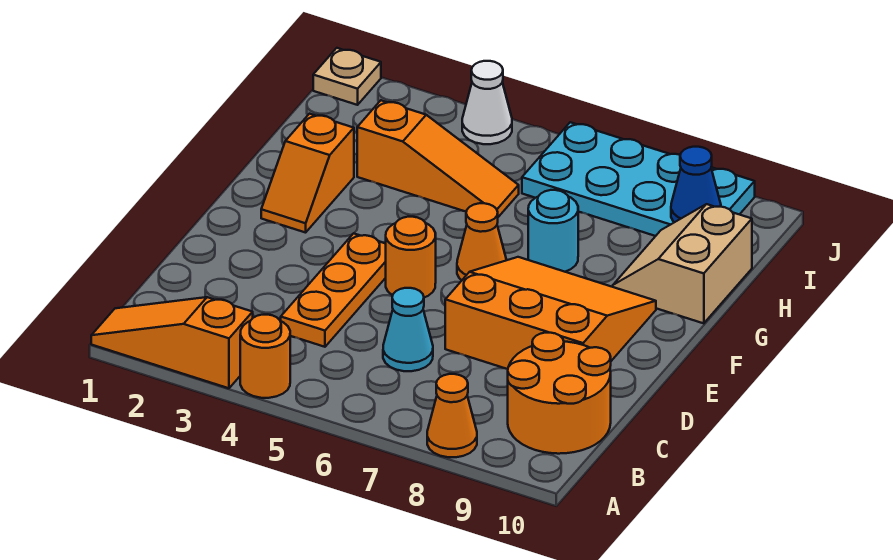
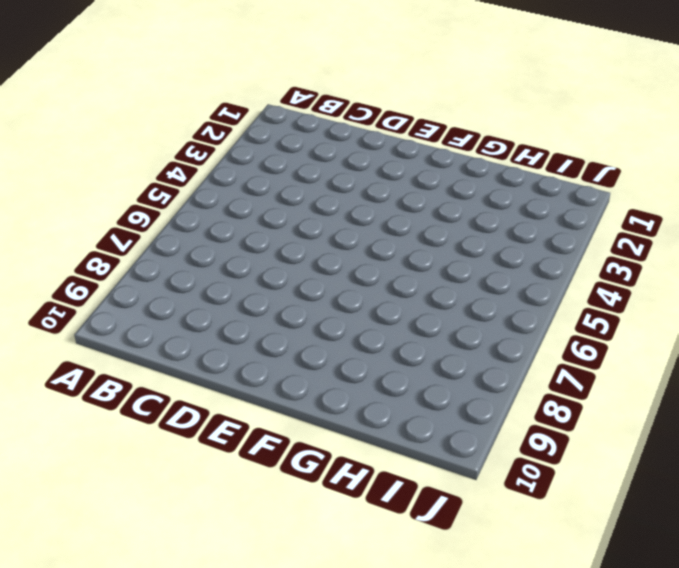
none -> orange slope A1:A3 level 1 top 3
none -> orange round brick A4 level 1
none -> orange cone A8 level 1

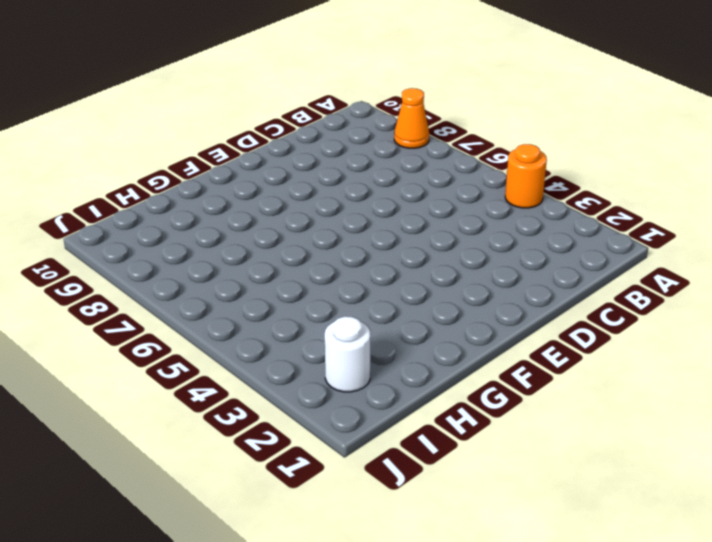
white round brick I2 level 1 -> none
none -> orange slope A1:A3 level 1 top 3
none -> orange round brick B9:C10 level 1
none -> orange plate C4:E4 level 1

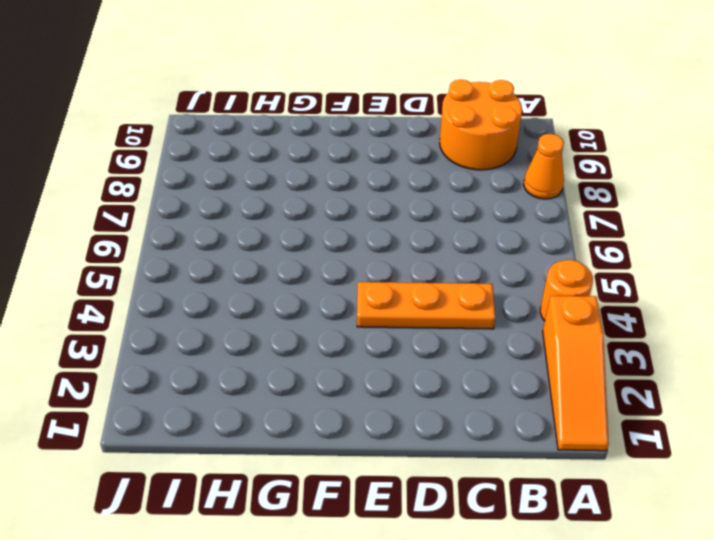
none -> cyan cone C6 level 1
none -> orange slope D7:F9 level 1 top D
none -> orange round brick E5 level 1

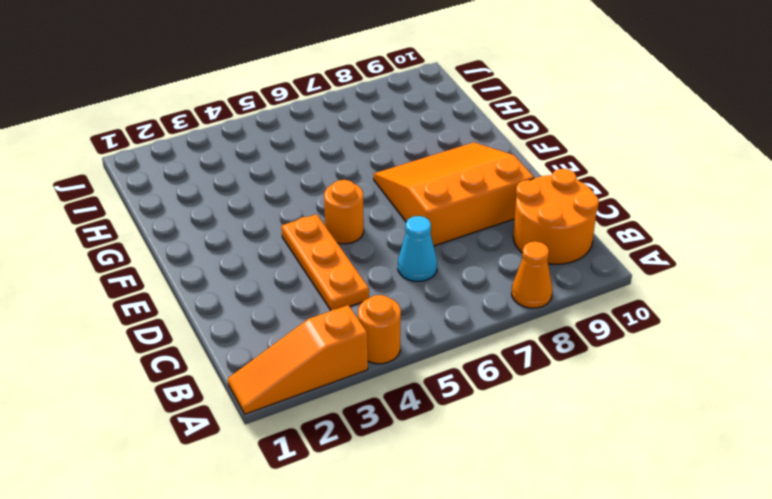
none -> orange slope F2:G2 level 1 top G
none -> orange cone F6 level 1
none -> cyan round brick G7 level 1

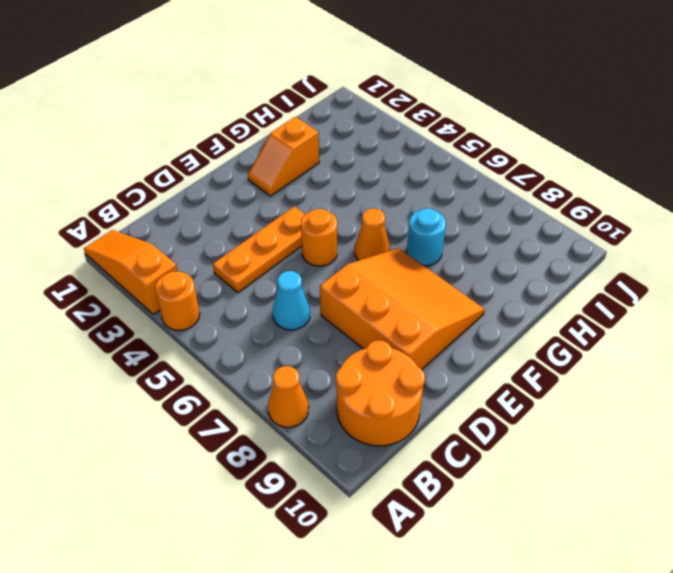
none -> tan slope G9:H10 level 1 top 10
none -> orange slope H3:H5 level 1 top 3
none -> cyan plate I6:J9 level 1

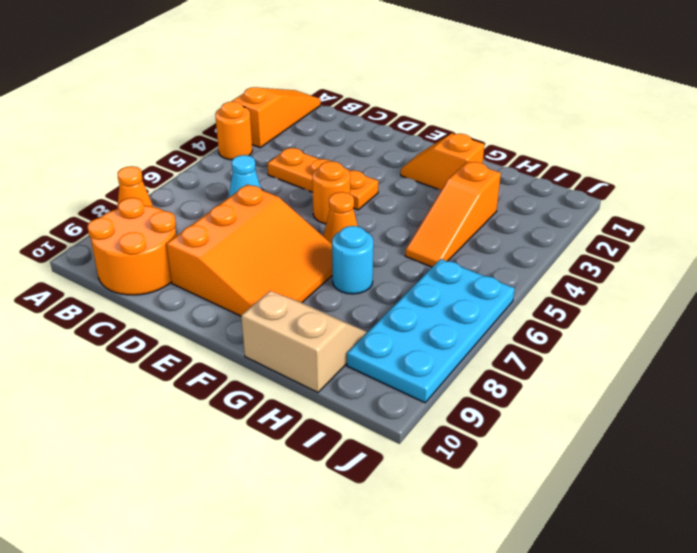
none -> tan plate J1 level 1
none -> white cone J4 level 1
none -> blue cone I9 level 2

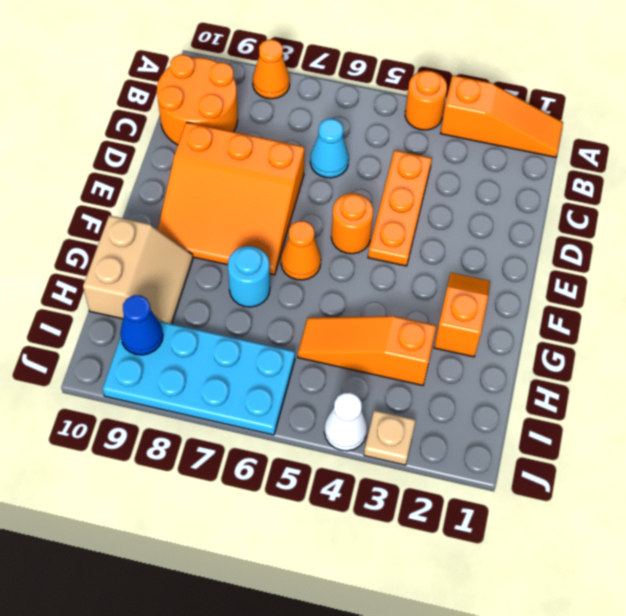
tan plate J3 level 1 -> tan plate J1 level 1

